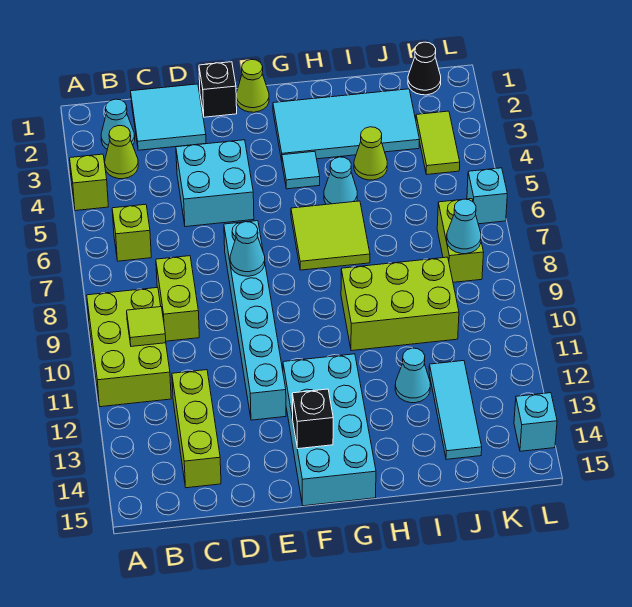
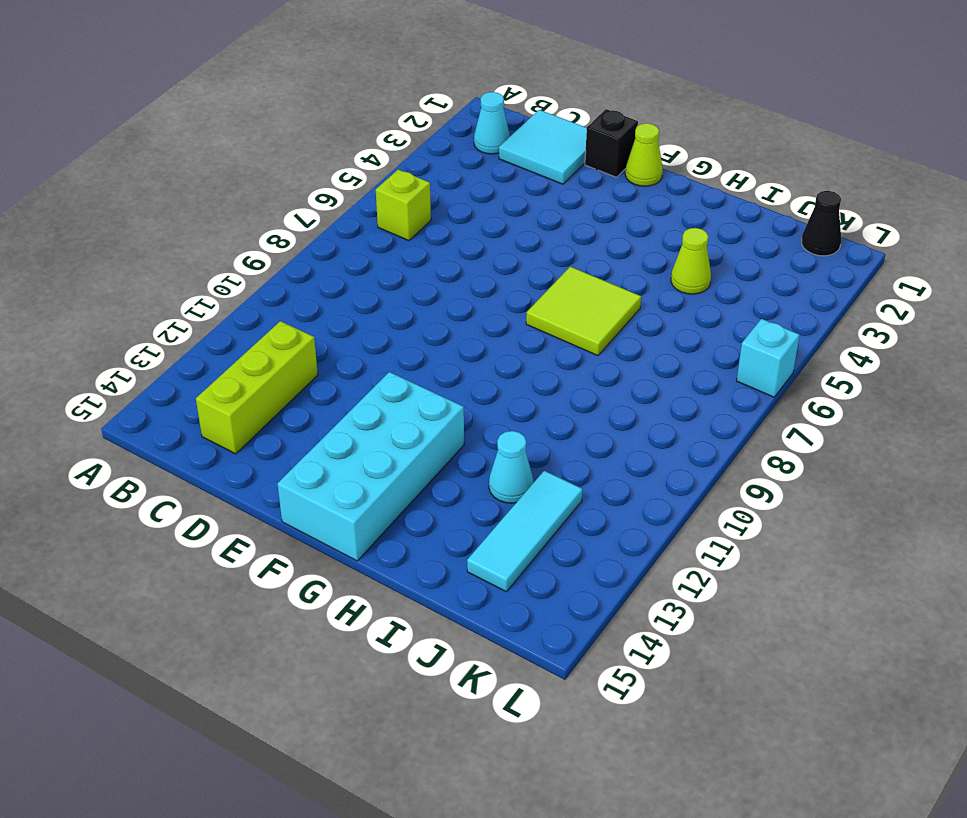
none -> lime brick A4 level 1
none -> lime brick A9:B11 level 1
none -> lime cone B3 level 1
none -> lime brick C8:C9 level 1

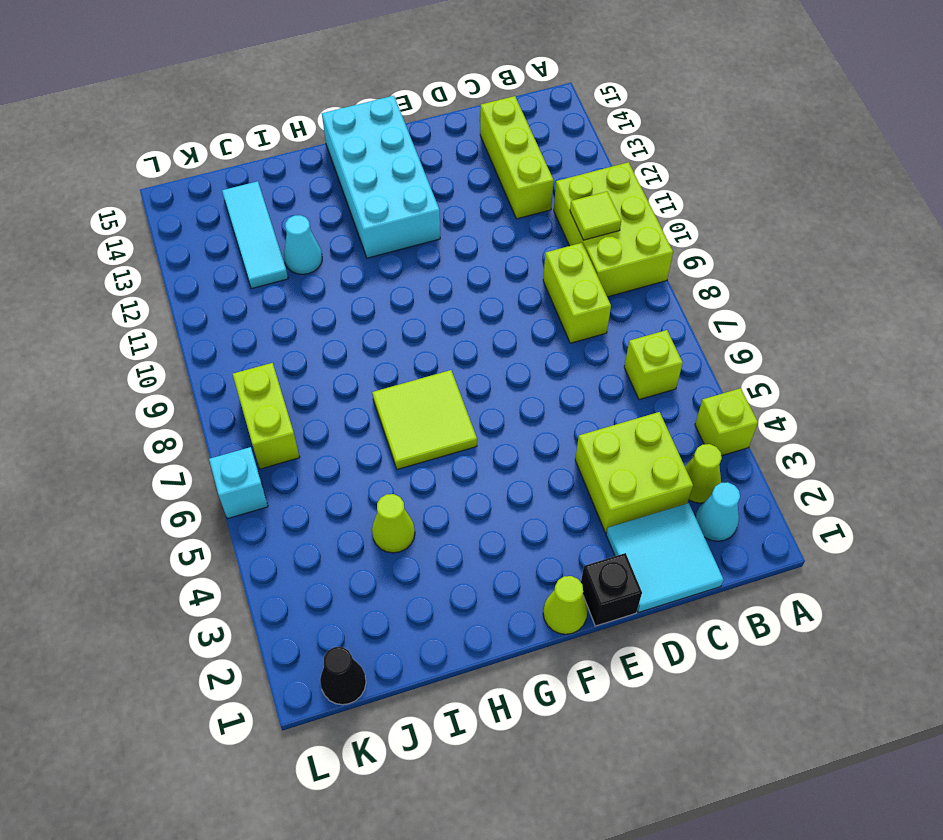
lime brick C3:D4 level 1 -> cyan brick D4:E5 level 1
none -> cyan brick E7:E12 level 1
none -> cyan tile G2:J3 level 1
none -> cyan tile G4 level 1
none -> cyan cone H5 level 1

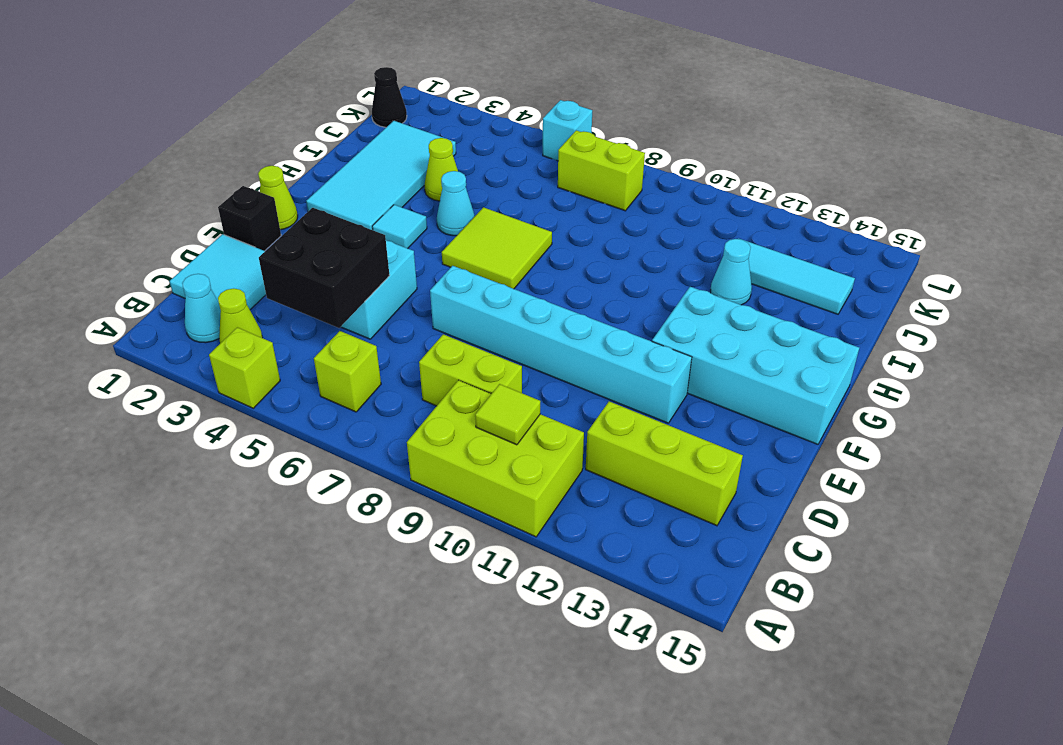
black brick C4:D5 level 2 -> none
none -> lime brick H9:J10 level 1
none -> lime tile K3:K4 level 1
none -> cyan brick L14 level 1
none -> cyan cone E8 level 2

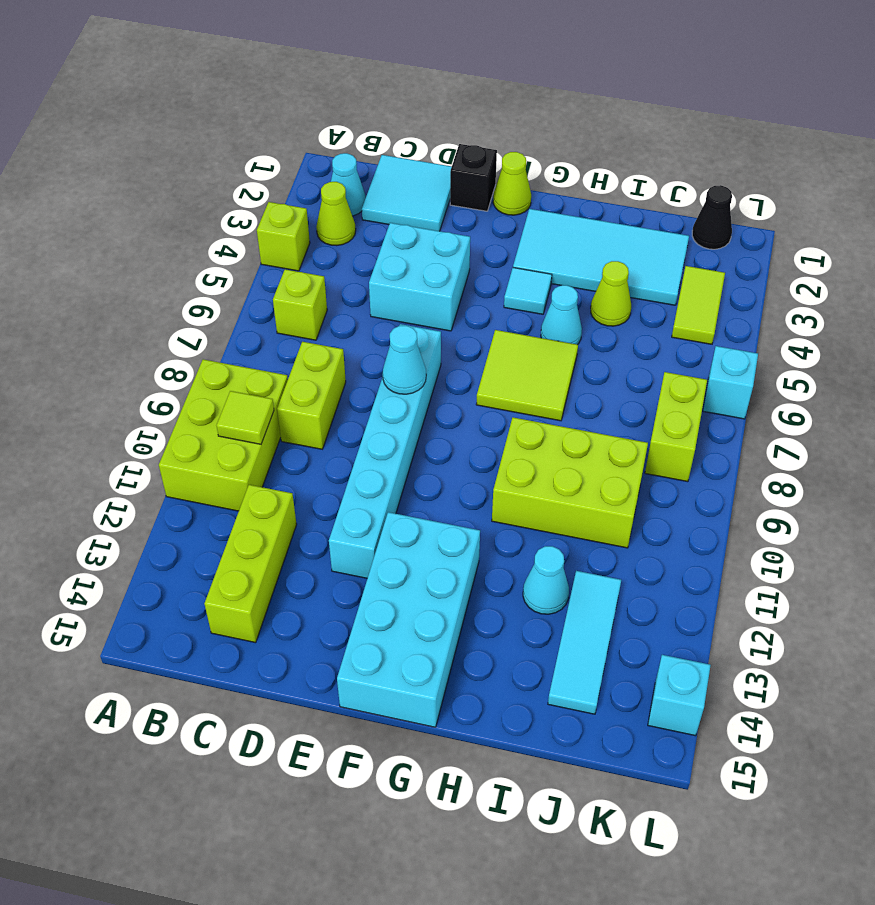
none -> black brick F14 level 2
none -> cyan cone K8 level 2

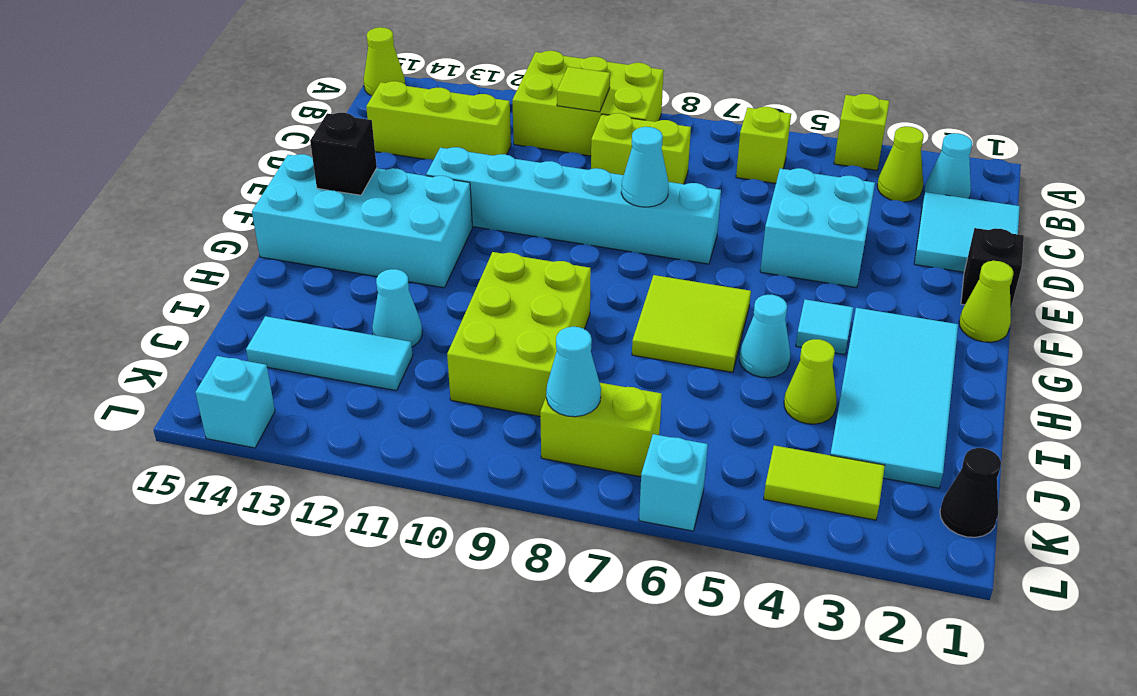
lime cone A15 level 1 -> none

